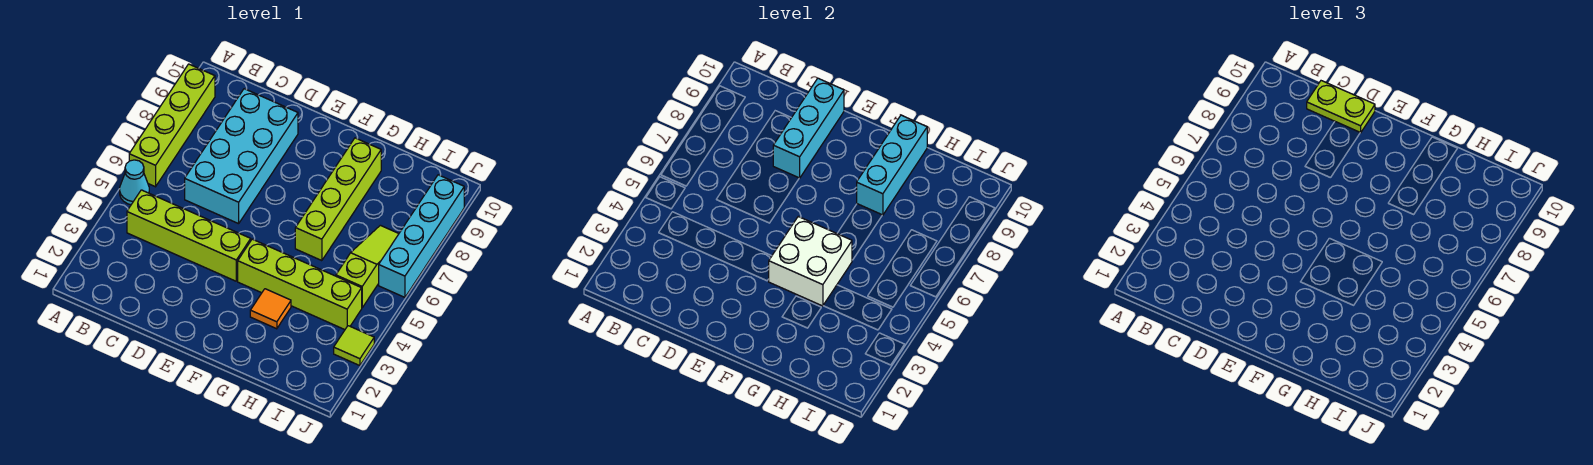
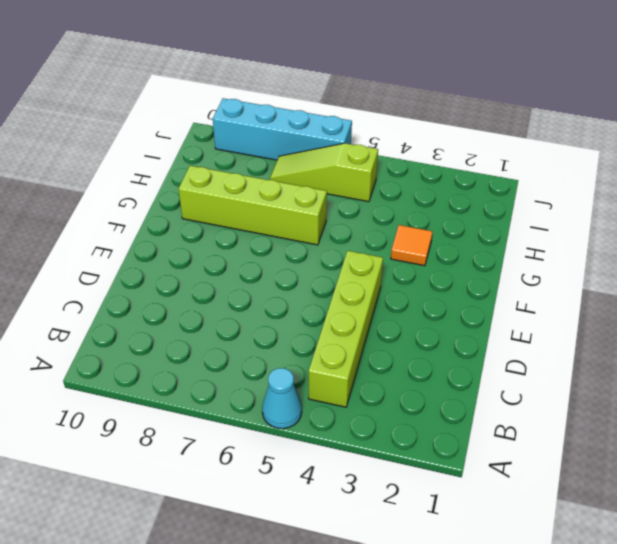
none -> lime brick A6:A9 level 1
none -> cyan brick C6:D9 level 1
none -> lime brick F4:I4 level 1

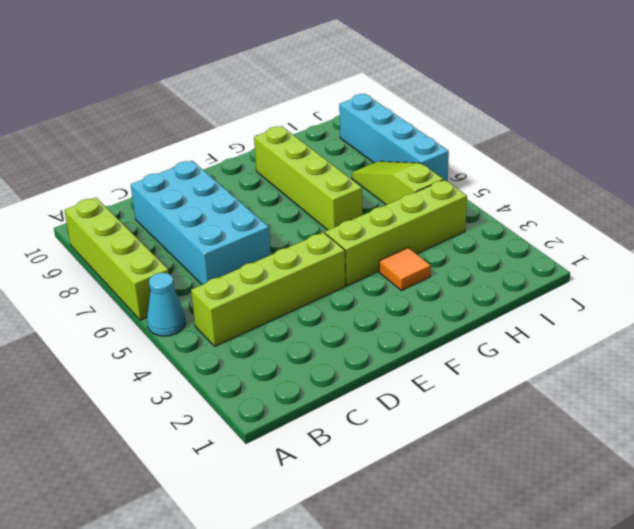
none -> lime tile J3 level 1
none -> cyan brick D8:D10 level 2
none -> white brick F4:G5 level 2

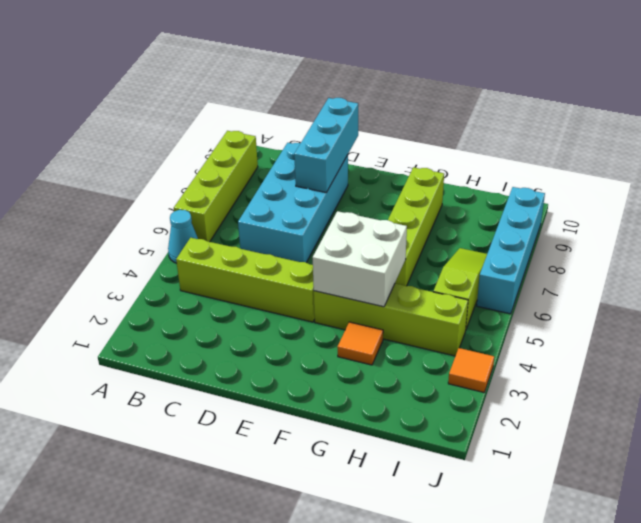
orange tile J3 level 1 -> lime tile J3 level 1
none -> cyan brick G8:G10 level 2
none -> lime plate C10:D10 level 3

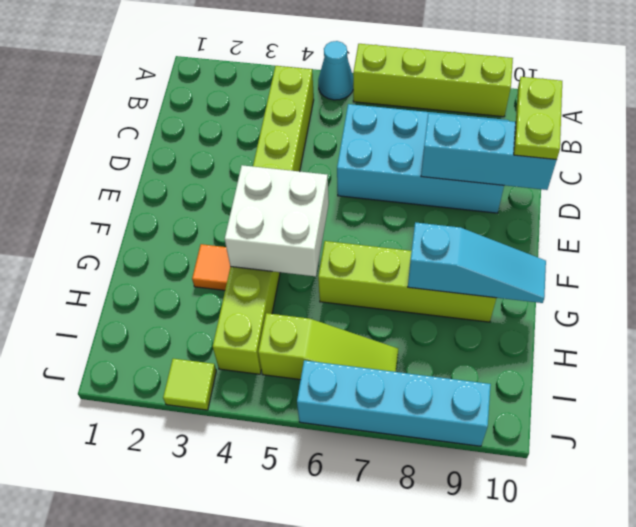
cyan slope G8:G10 level 2 top 8 -> cyan brick G8:G10 level 2

